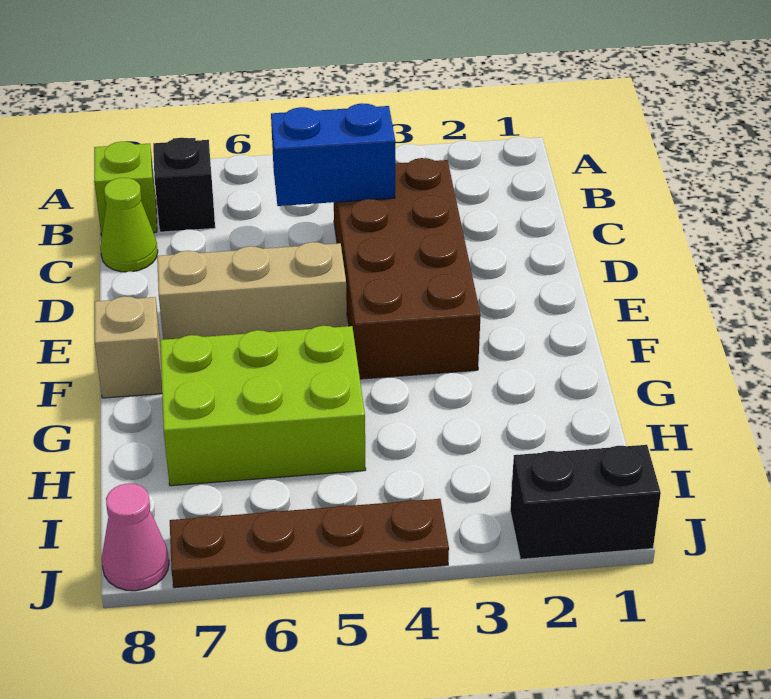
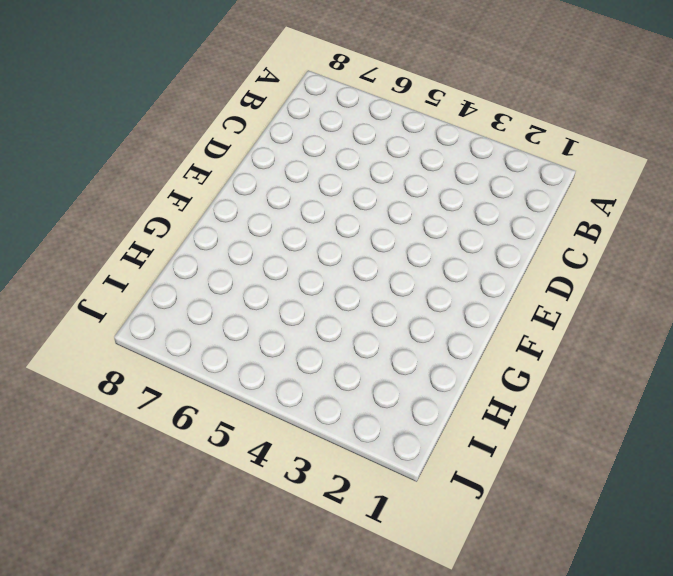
none -> black brick B7 level 1
none -> lime brick B8 level 1

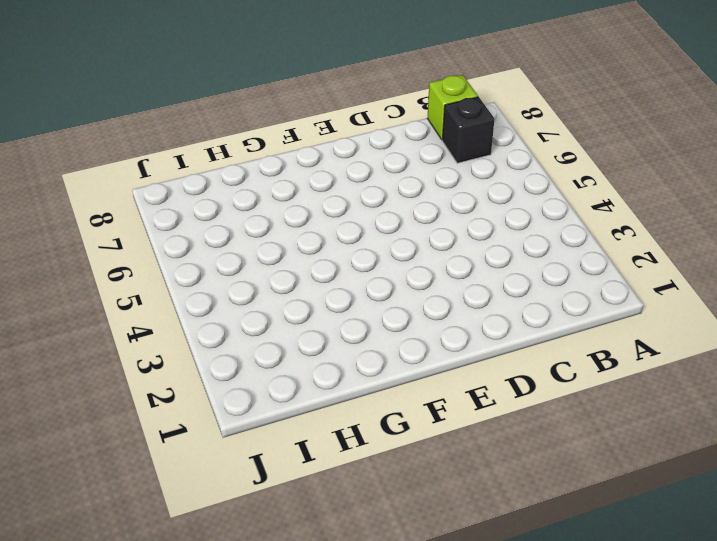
none -> brown brick C3:F4 level 1
none -> lime cone C8 level 1

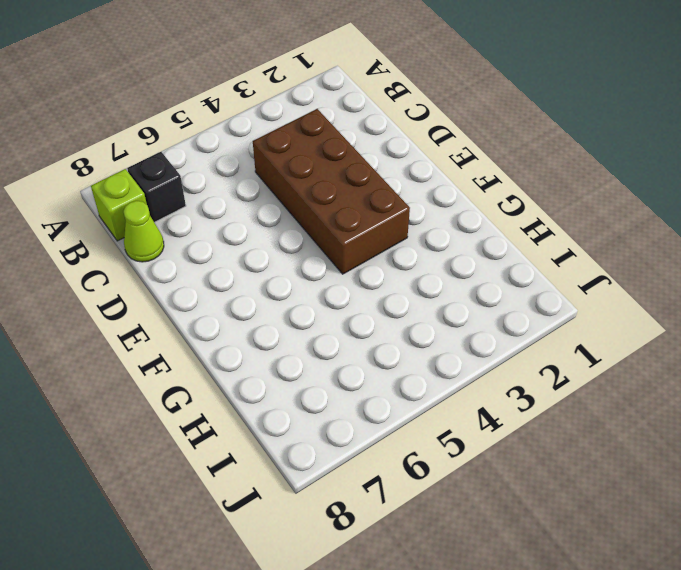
none -> tan brick E5:E7 level 1
none -> tan brick F8 level 1

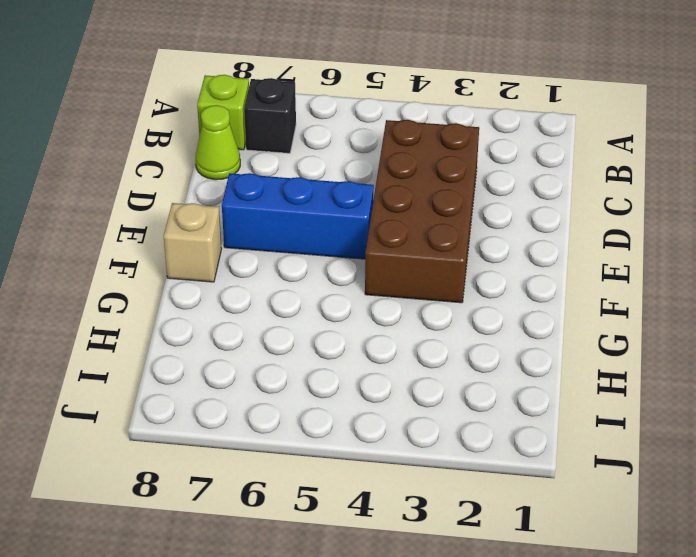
blue brick E5:E7 level 1 -> tan brick E5:E7 level 1
none -> lime brick G5:H7 level 1
none -> black brick J1:J2 level 1

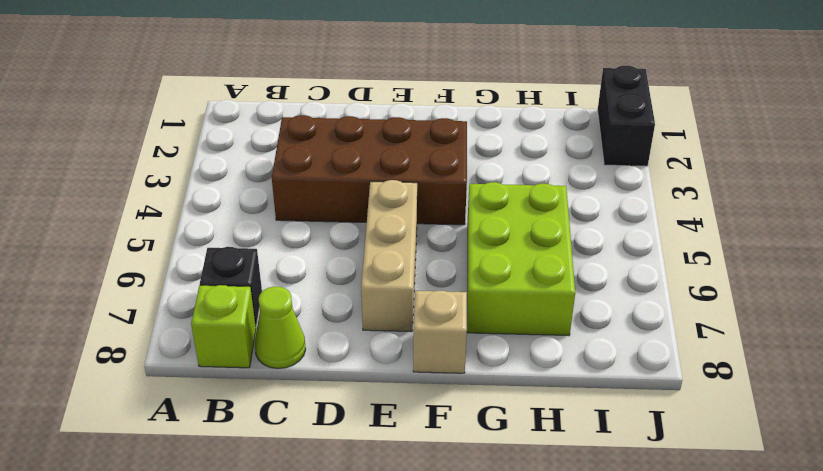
none -> brown plate J4:J7 level 1
none -> pink cone J8 level 1

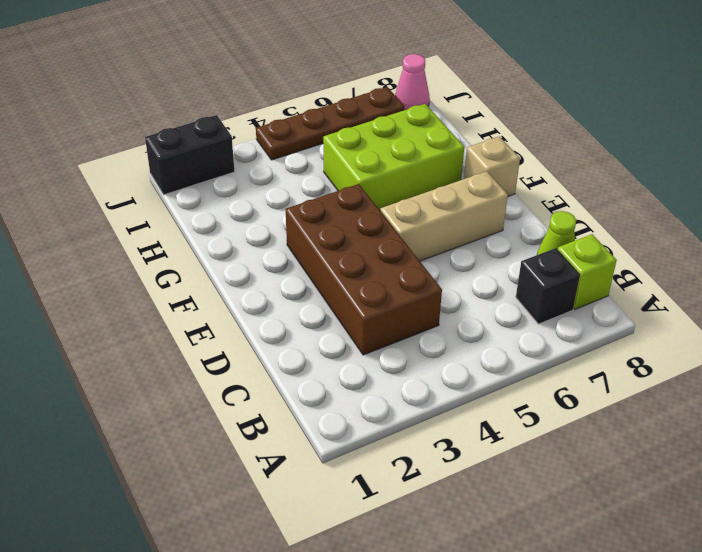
none -> blue brick C4:C5 level 2

